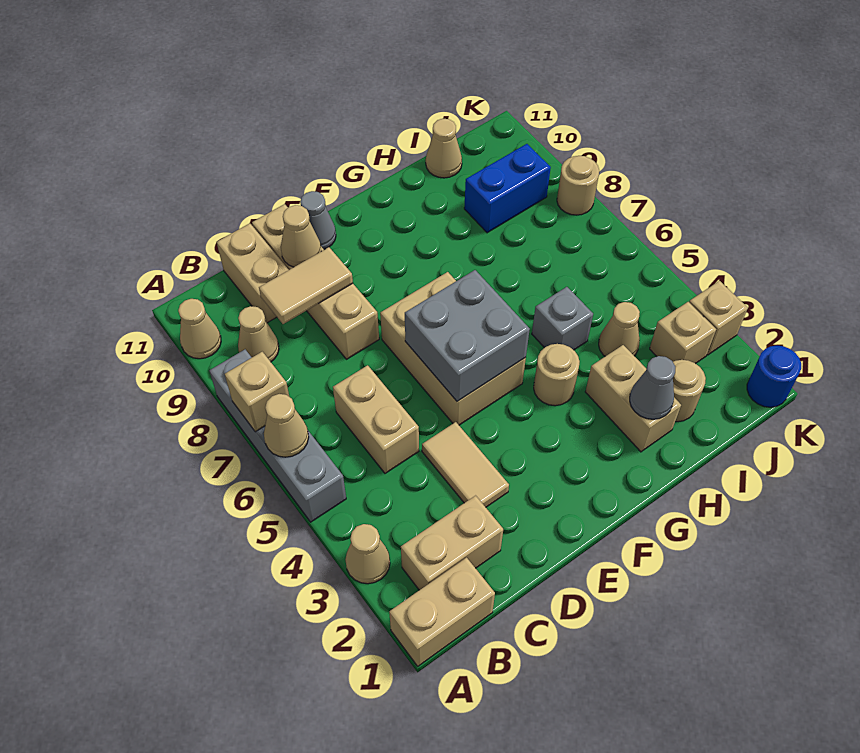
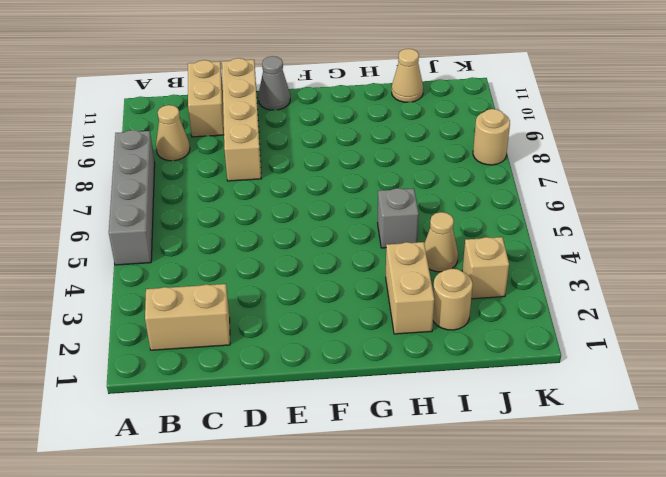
none -> tan brick A1:B1 level 1
none -> tan cone A3 level 1
none -> tan cone A10 level 1

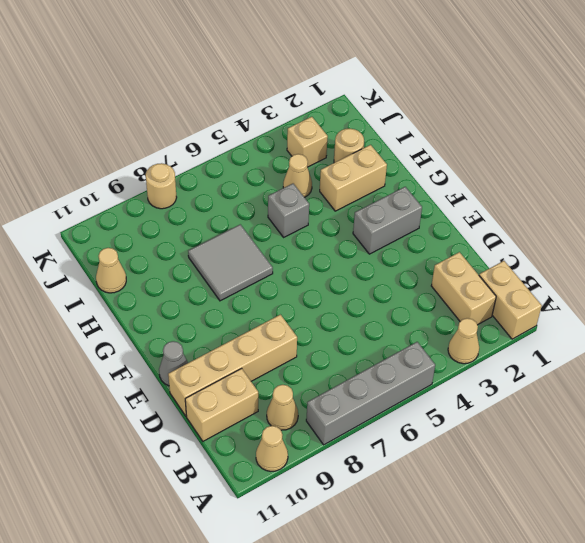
grey brick F2:F3 level 1 -> none
grey tile G7:H8 level 1 -> none
none -> tan brick C5:C6 level 1
none -> tan tile D3:D4 level 1
none -> tan brick E5:F7 level 1

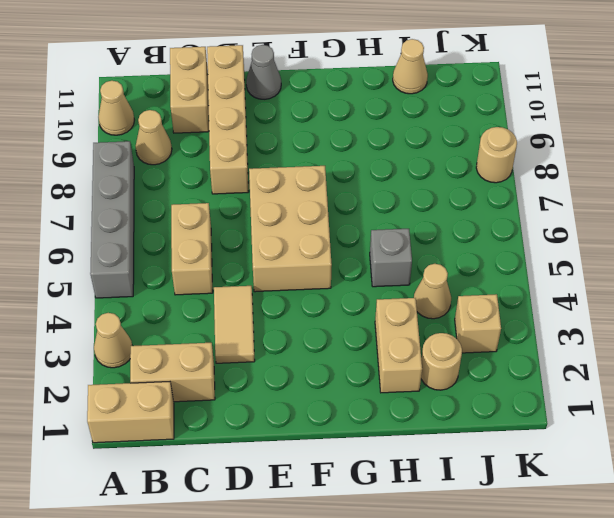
none -> tan round brick G4 level 1
none -> blue brick I9:J9 level 1
none -> blue round brick K1 level 1

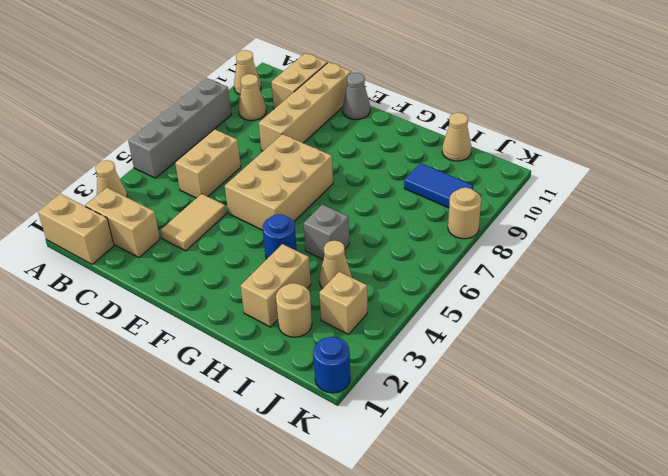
blue round brick G4 level 1 -> tan round brick G4 level 1
blue tile I9:J9 level 1 -> blue brick I9:J9 level 1
none -> tan brick K3 level 1
none -> tan cone A6 level 2
none -> tan brick A7 level 2

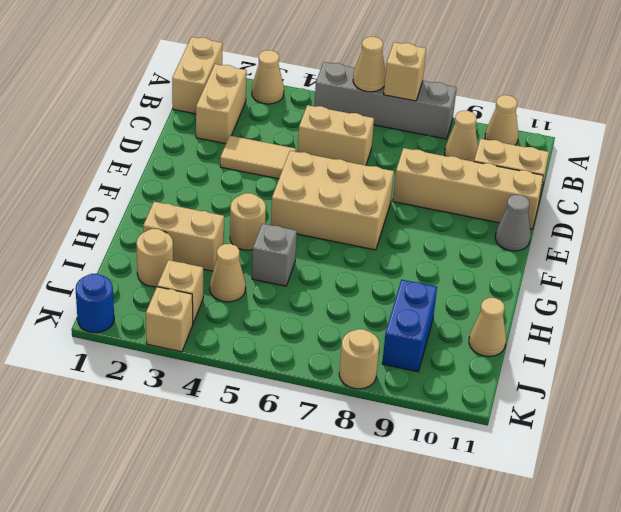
none -> tan tile C9:D9 level 2
none -> tan cone D10 level 2
none -> grey brick E5:F6 level 2

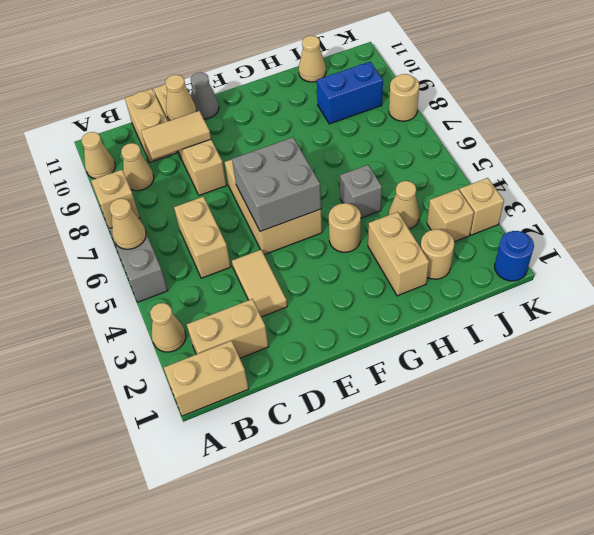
none -> grey cone H2 level 2

